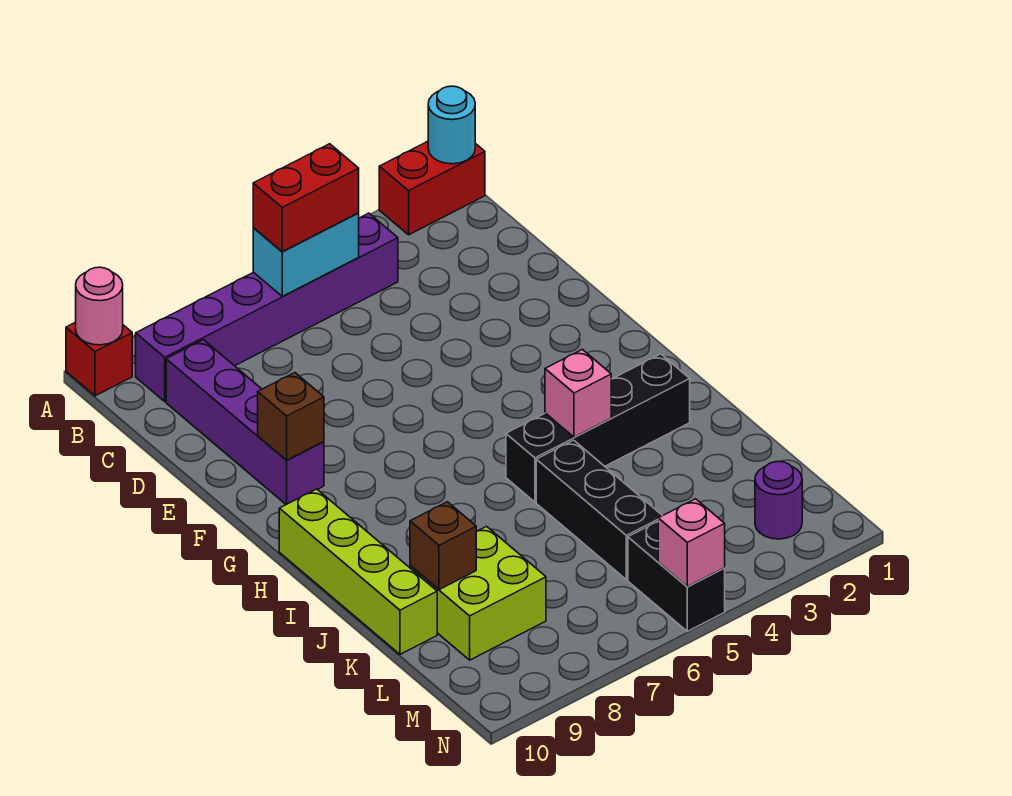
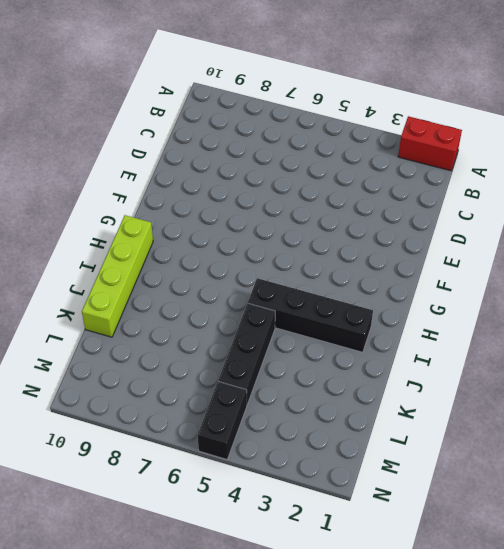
none -> red brick A10 level 1
none -> purple brick B4:B9 level 1
none -> purple brick C9:F9 level 1

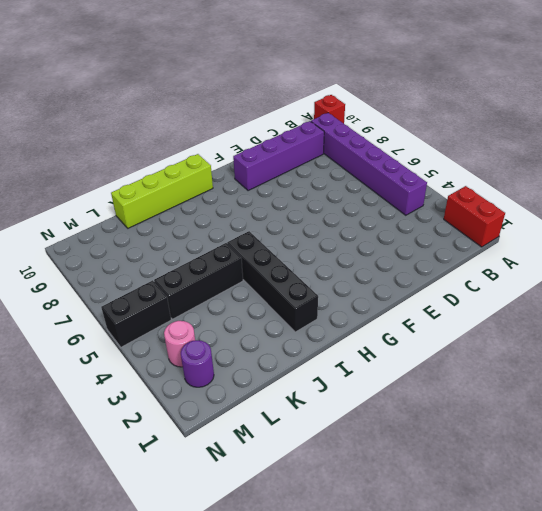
pink round brick M3 level 1 -> pink round brick A10 level 2
none -> lime brick K8:L9 level 1
none -> cyan round brick A1 level 2
none -> cyan brick B5:B6 level 2

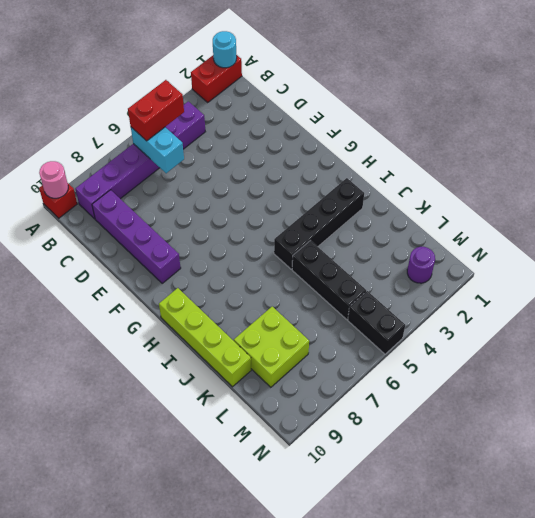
cyan brick B6:C6 level 2 -> cyan brick B5:B6 level 2
none -> brown brick F9 level 2
none -> pink brick I4 level 2
none -> brown brick K9 level 2

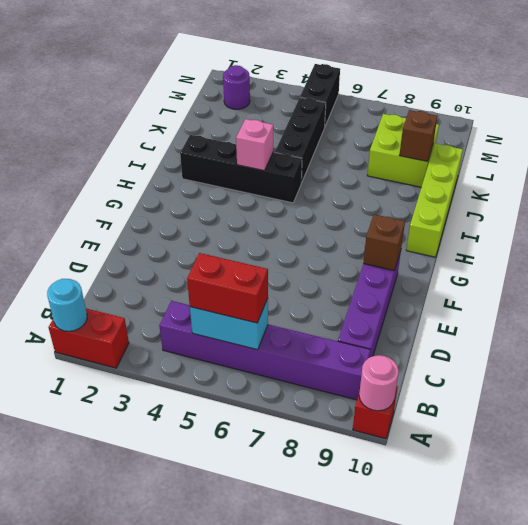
none -> pink brick N5 level 2

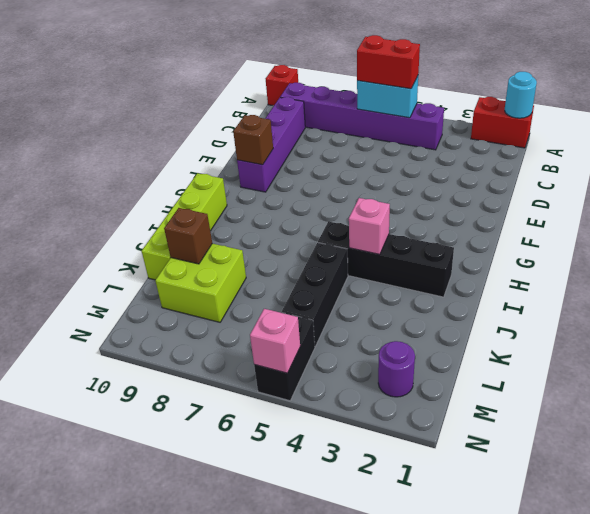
none -> pink round brick A10 level 2

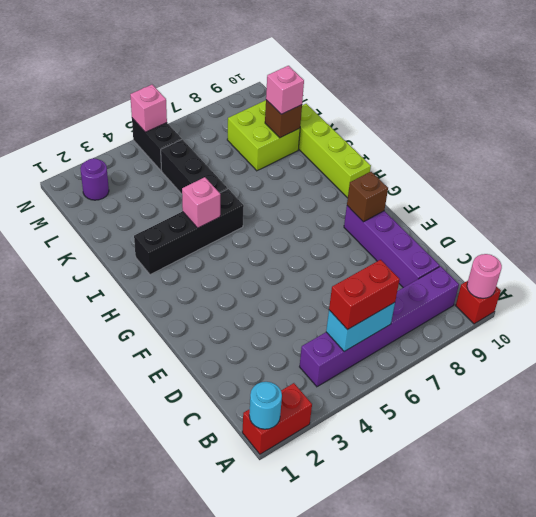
pink brick K9 level 3 -> none

